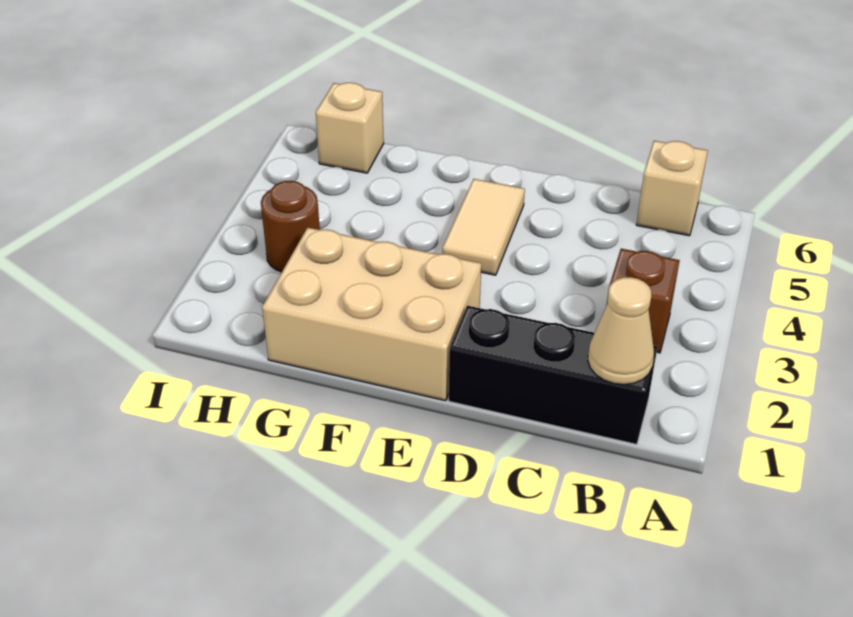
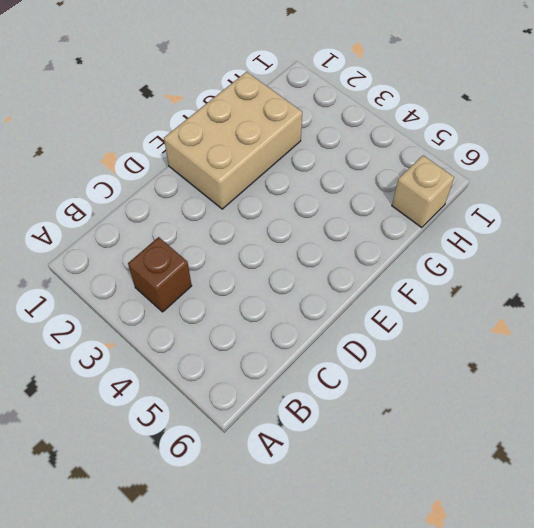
none -> black brick B1:D1 level 1
none -> tan brick B6 level 1

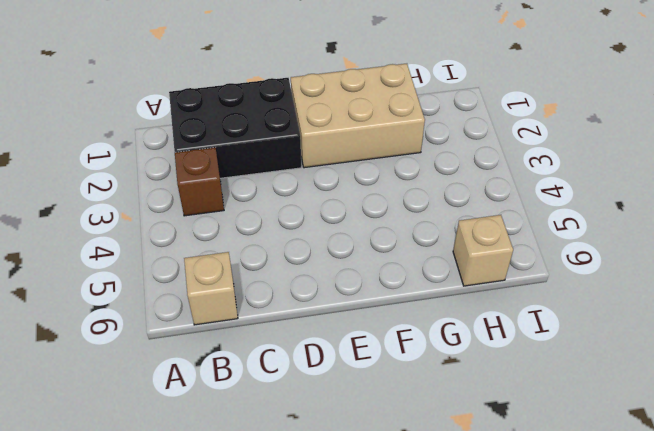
black brick B1:D2 level 1 -> black brick B1:D1 level 1
none -> tan tile E4:E5 level 1
none -> brown round brick H3 level 1

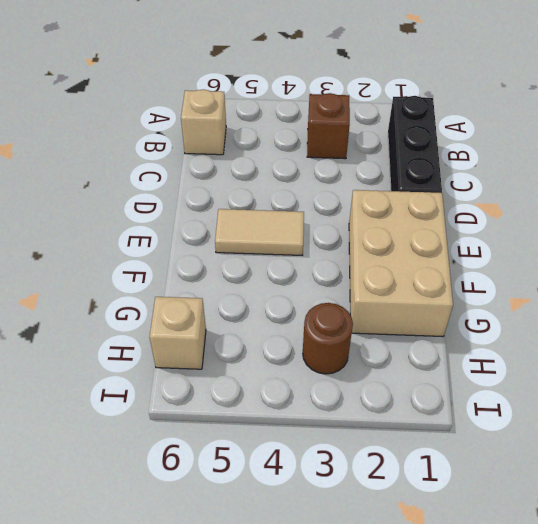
none -> tan cone B1 level 2

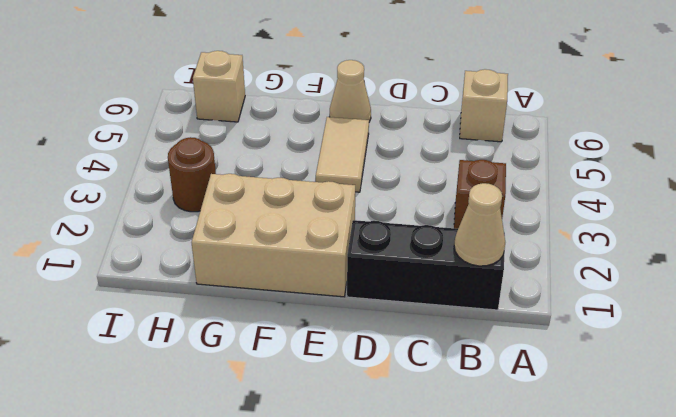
tan cone E6 level 1 -> none

